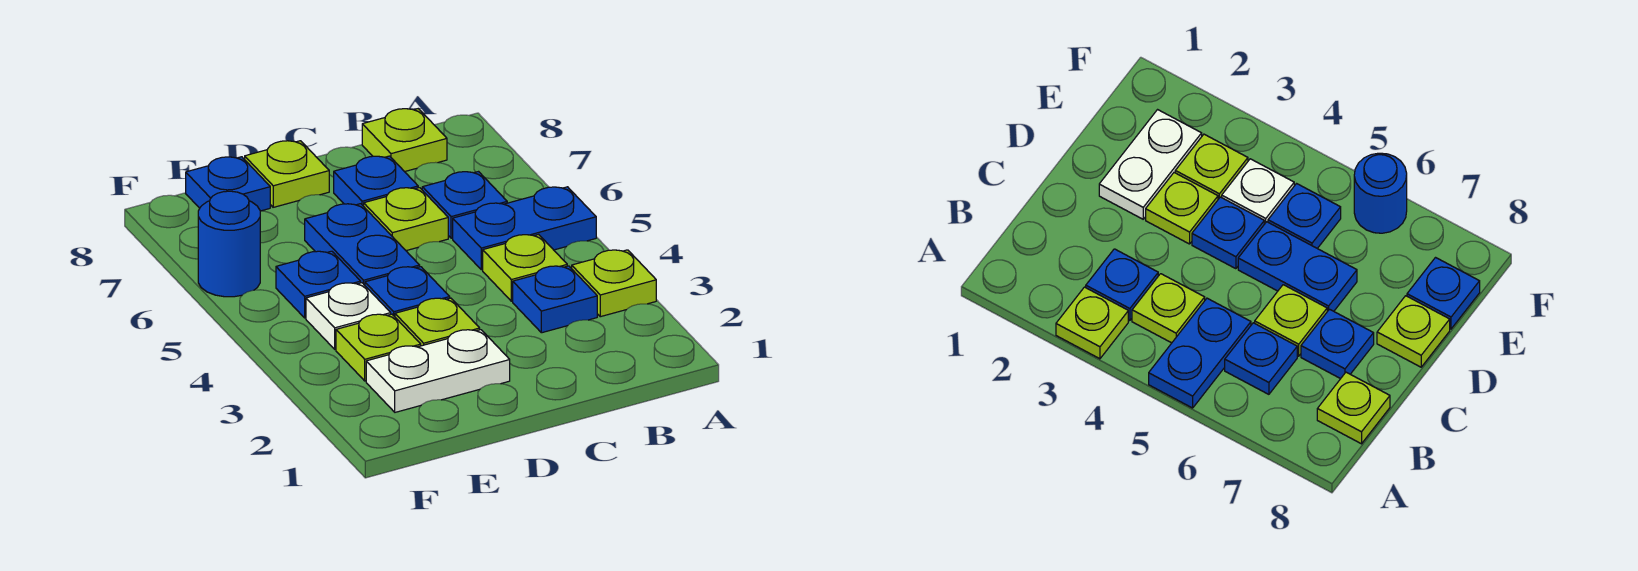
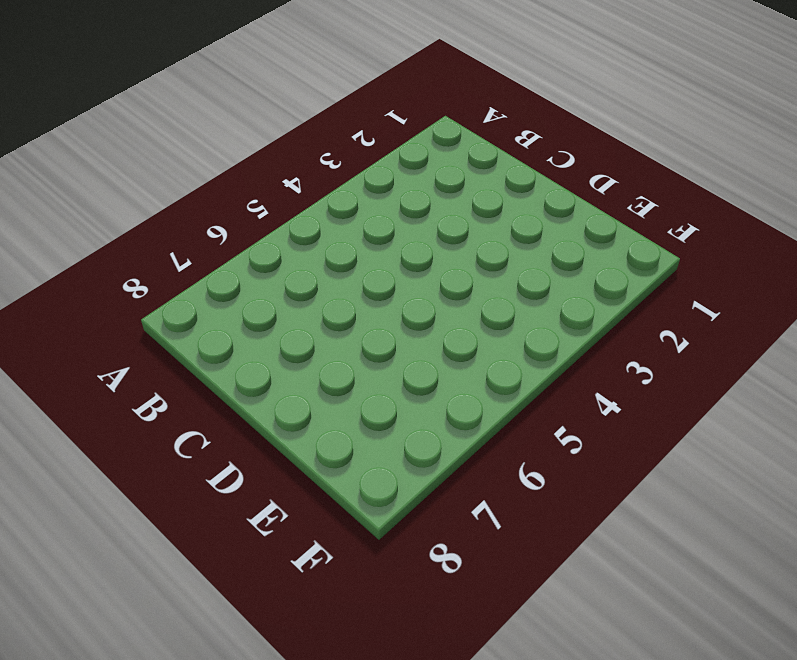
none -> lime plate A3 level 1
none -> blue plate A5:B5 level 1
none -> blue plate B3 level 1

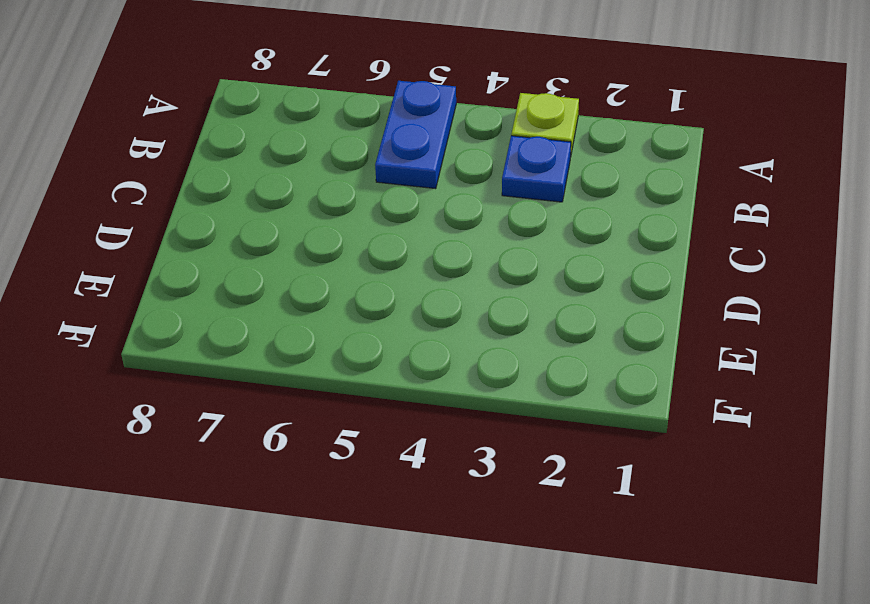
none -> lime plate B4 level 1
none -> blue plate B6 level 1
none -> lime plate B8 level 1

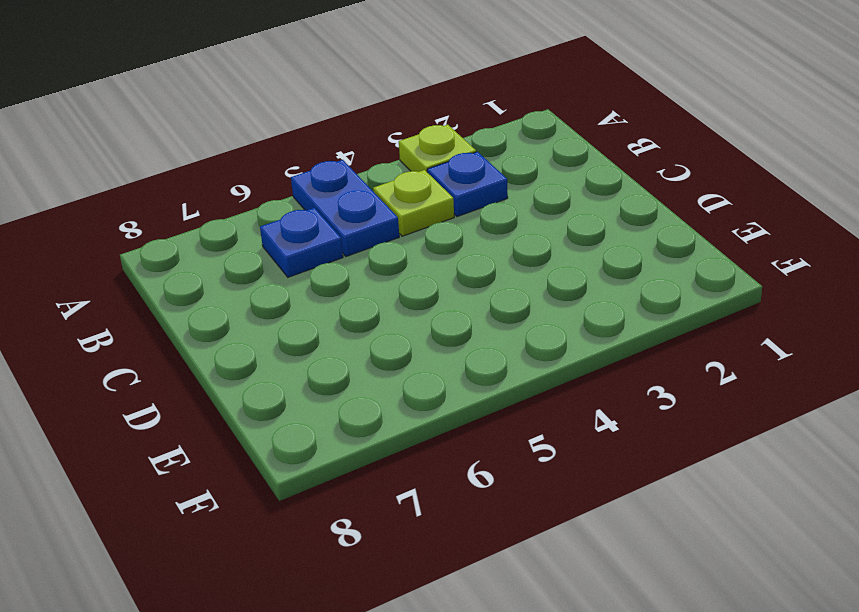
none -> lime plate B8 level 1
none -> lime plate C6 level 1
none -> blue plate C7 level 1

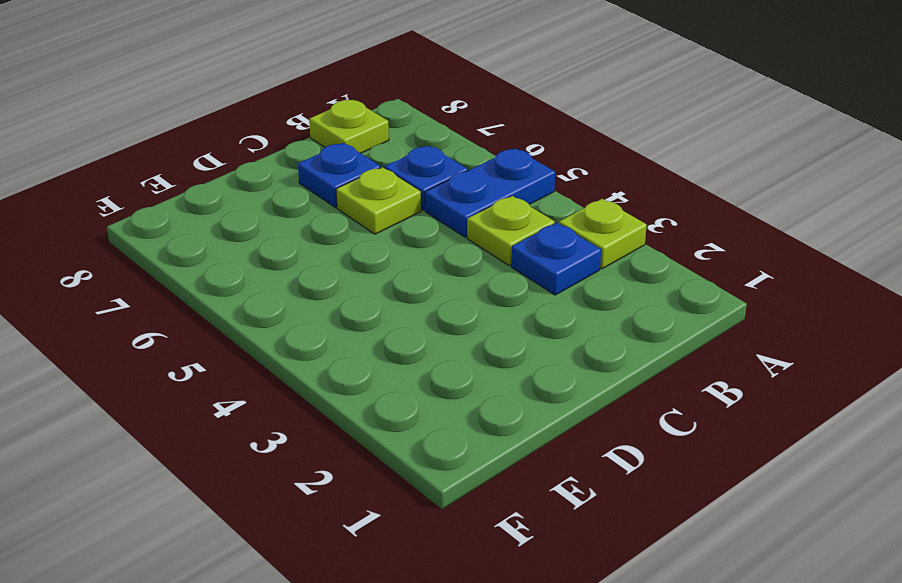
none -> white plate D2:E2 level 1
none -> lime plate D3 level 1
none -> blue plate D4 level 1

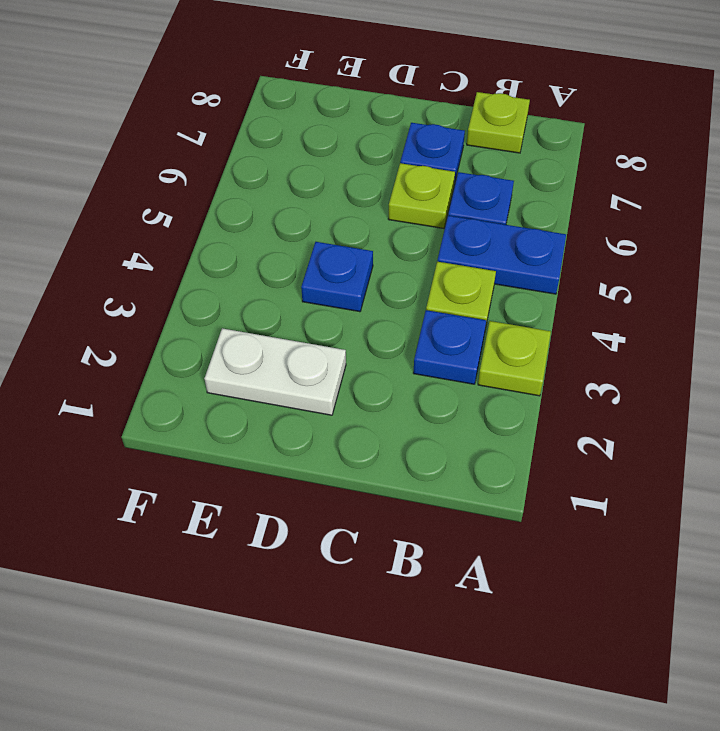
none -> lime plate D3 level 1
none -> blue plate D5:D6 level 1
none -> lime plate D8 level 1

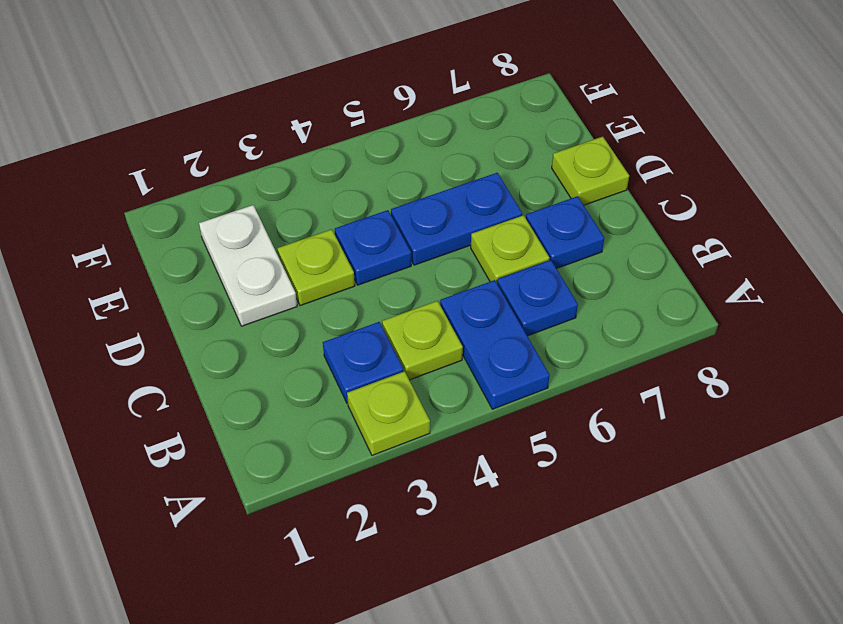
none -> lime plate B8 level 1
none -> lime plate E3 level 1
none -> white plate E4 level 1

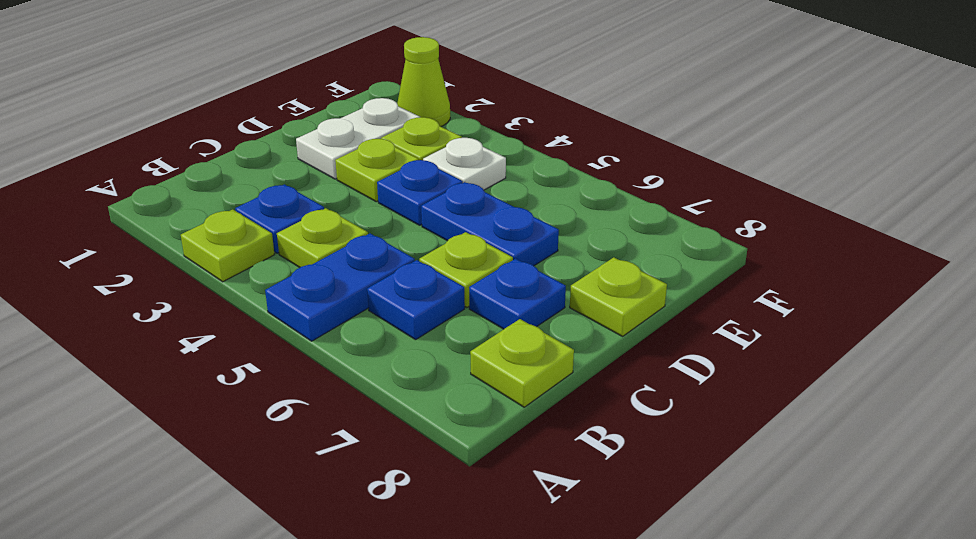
lime cone F2 level 1 -> none
none -> blue plate E5 level 1
none -> blue plate E8 level 1
none -> blue round brick F6 level 1

